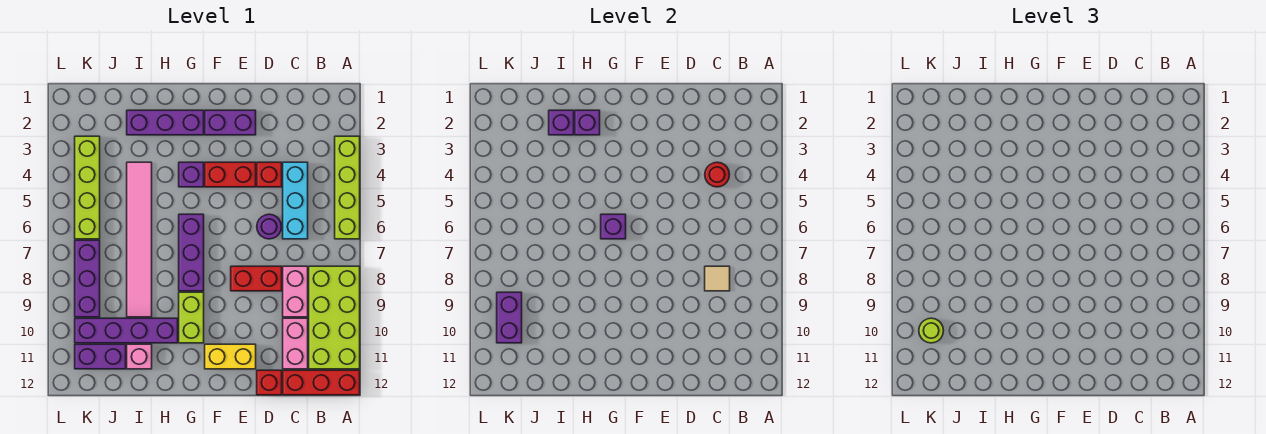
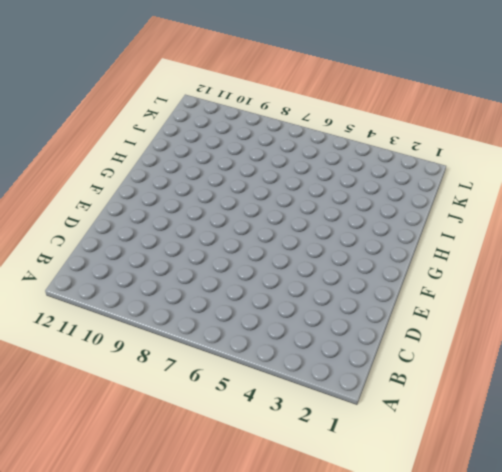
none -> lime brick A3:A6 level 1
none -> lime brick A8:B11 level 1
none -> red brick A12:C12 level 1
none -> cyan brick C4:C6 level 1

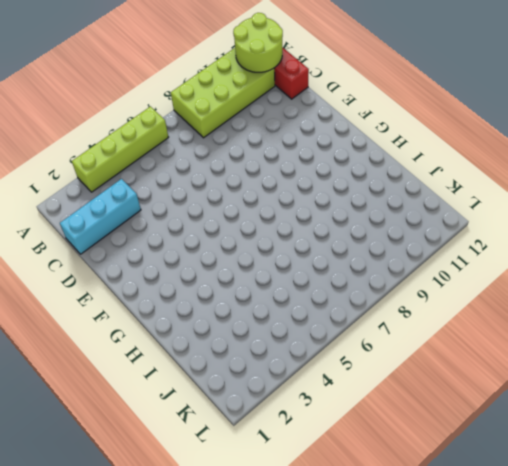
lime round brick A11:B12 level 2 -> none
cyan brick C1:C3 level 1 -> cyan brick C4:C6 level 1
none -> pink brick C8:C9 level 1
none -> pink brick C10:C11 level 1
none -> red brick D4 level 1
none -> purple round brick D6 level 1

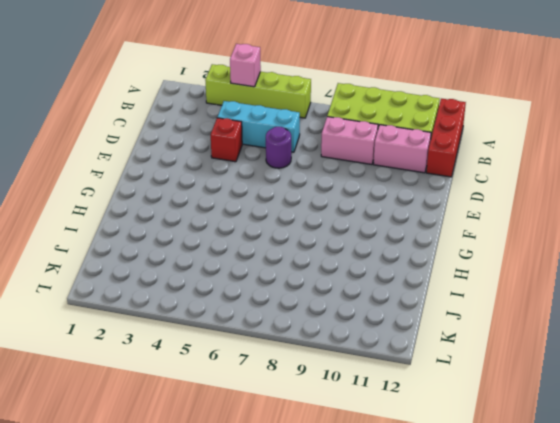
pink brick A4 level 2 -> pink brick I11 level 1
none -> red brick D8:E8 level 1
none -> red brick D12 level 1
none -> purple brick E2:F2 level 1
none -> red brick E4:F4 level 1

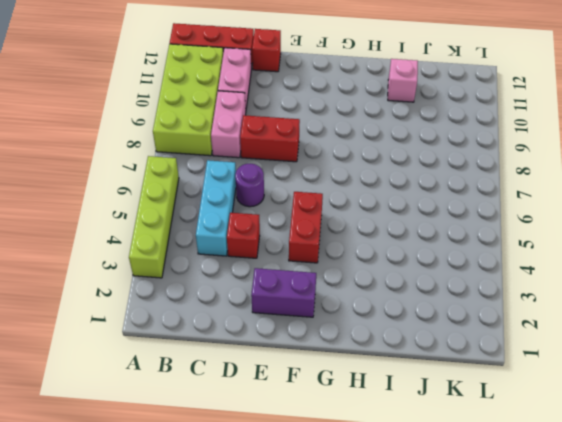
red brick F4:F5 level 1 -> red brick E4:F4 level 1
none -> yellow brick E11:F11 level 1
none -> purple brick G2:I2 level 1
none -> purple brick G4 level 1
none -> purple brick G6:G8 level 1

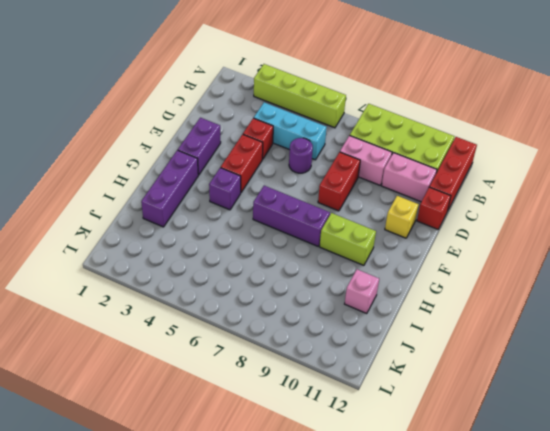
yellow brick E11 level 1 -> yellow brick E11:F11 level 1
none -> purple brick H10:K10 level 1
none -> pink tile I4:I9 level 1
none -> purple brick J11:K11 level 1
none -> lime brick K3:K6 level 1

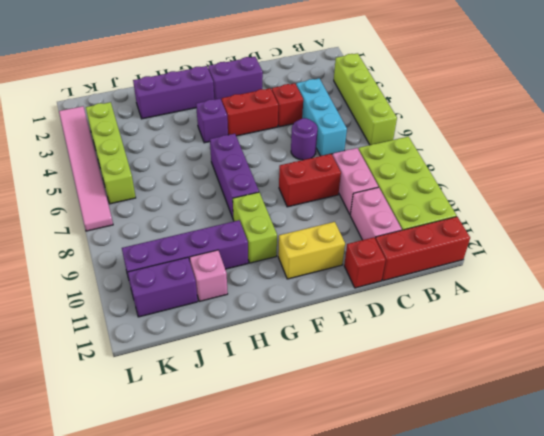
pink tile L2:L7 level 1 -> pink tile I4:I9 level 1
none -> purple brick K7:K9 level 1
none -> red round brick C4 level 2
none -> tan tile C8 level 2
none -> purple brick G6 level 2

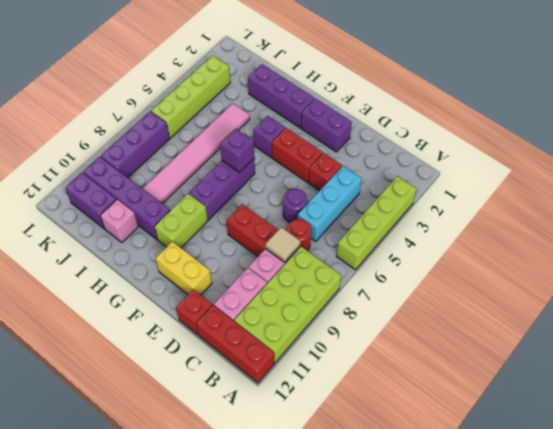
red round brick C7 level 1 -> red round brick C4 level 2
none -> purple brick H2 level 2
none -> purple brick I2 level 2
none -> purple brick K9:K10 level 2
none -> lime round brick K10 level 3

